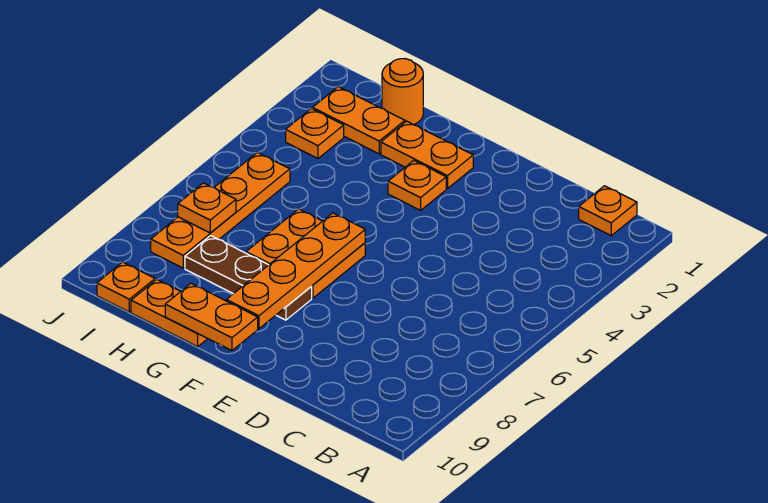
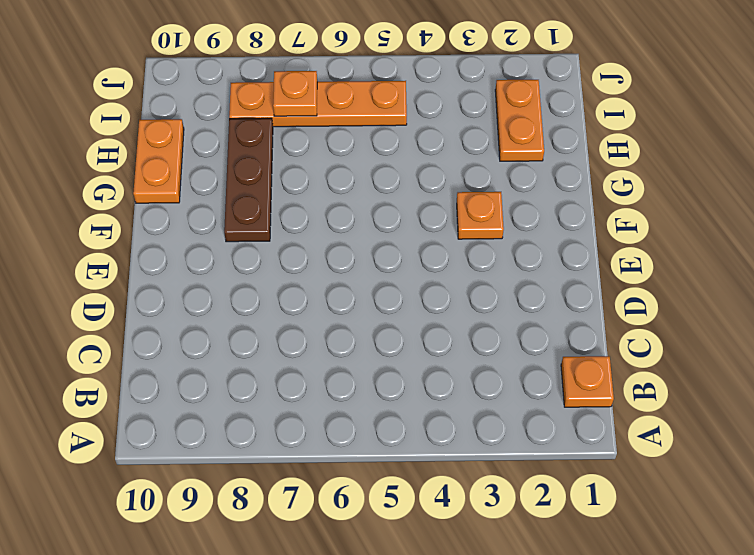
none -> orange plate F2:G2 level 1
none -> orange plate F6:G7 level 1
none -> orange round brick H1 level 1

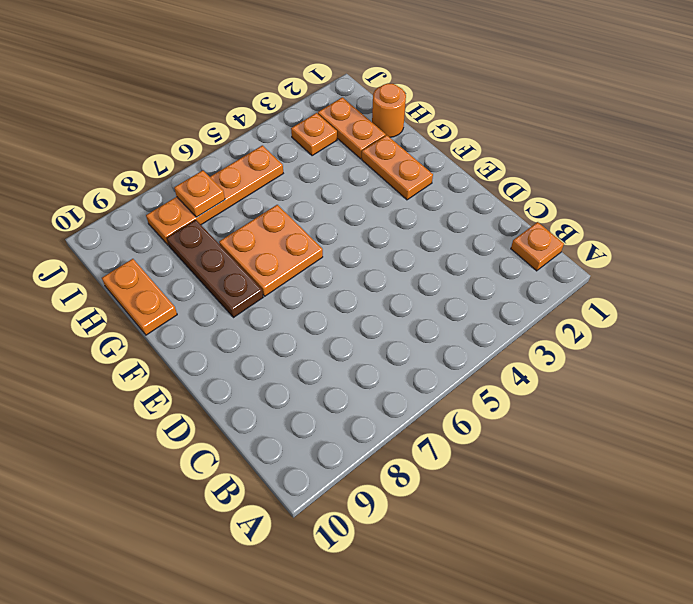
none -> orange plate F3 level 1
none -> orange plate I10 level 1
none -> orange plate F6:F9 level 2

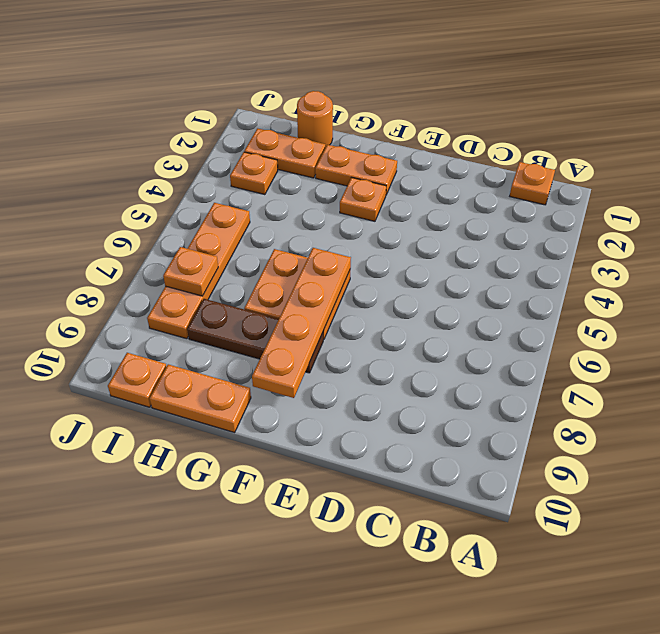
none -> orange plate F10:G10 level 2

